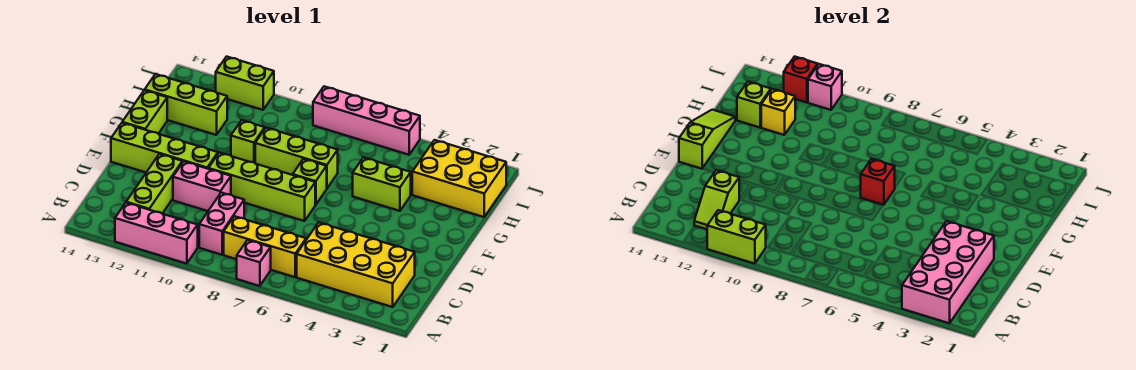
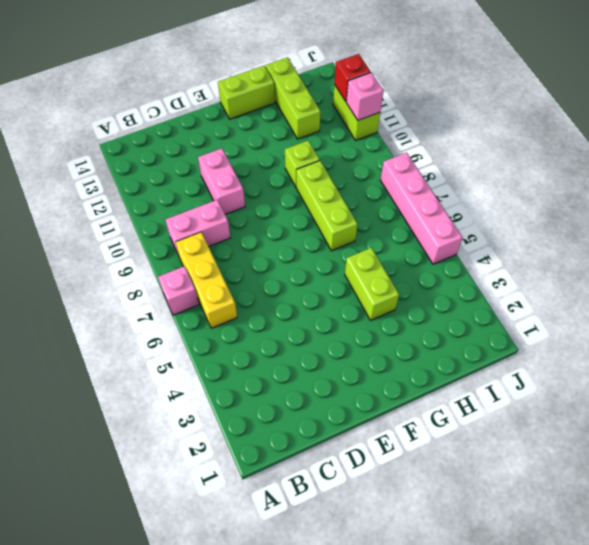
none -> pink brick A10:A12 level 1
none -> yellow brick B2:C5 level 1
none -> lime brick B12:D12 level 1

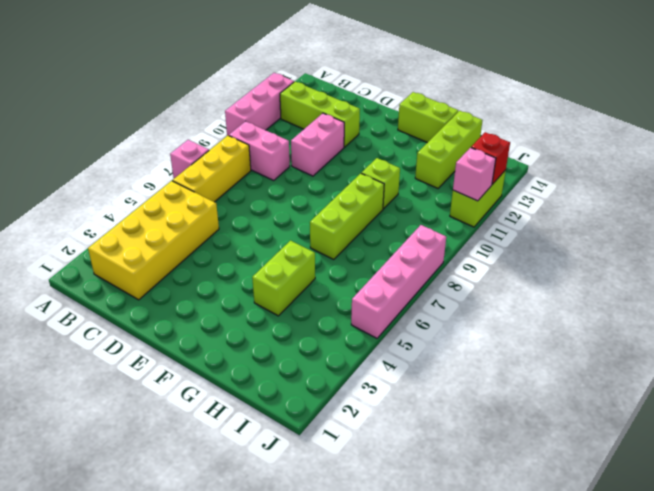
none -> lime brick E7:E10 level 1
none -> lime brick E11:E14 level 1
none -> lime brick F7 level 1

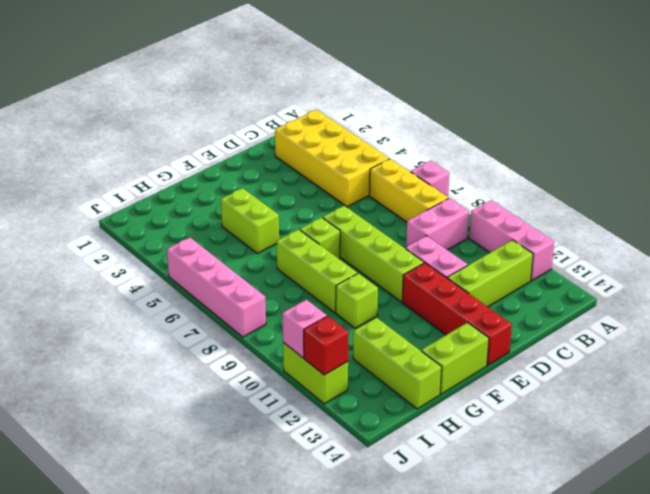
red brick E11:E14 level 1 -> lime brick E11:E14 level 1
none -> yellow brick H1:I3 level 1
none -> pink brick A2:D3 level 2
none -> lime brick A10:A11 level 2

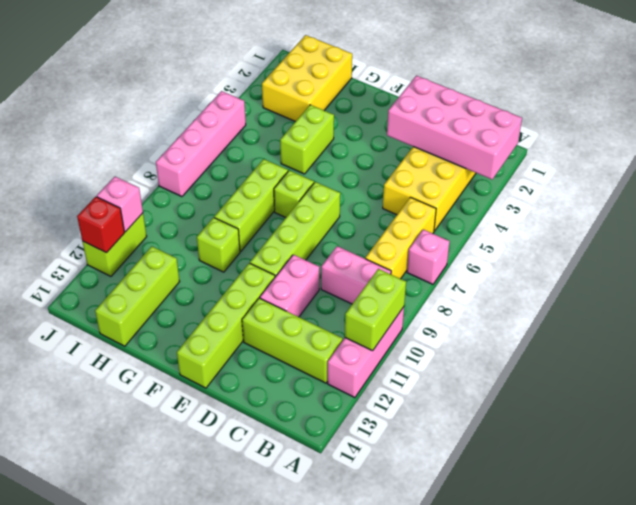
none -> lime brick F14:G14 level 1
none -> lime slope B12:C12 level 2 top C
none -> lime slope E14:G14 level 2 top E

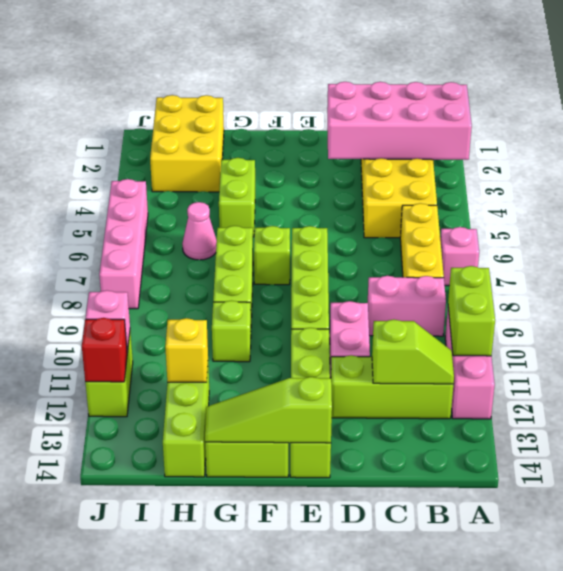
pink cone H6 level 1 -> none
none -> red brick F7 level 2
none -> lime brick H13 level 2

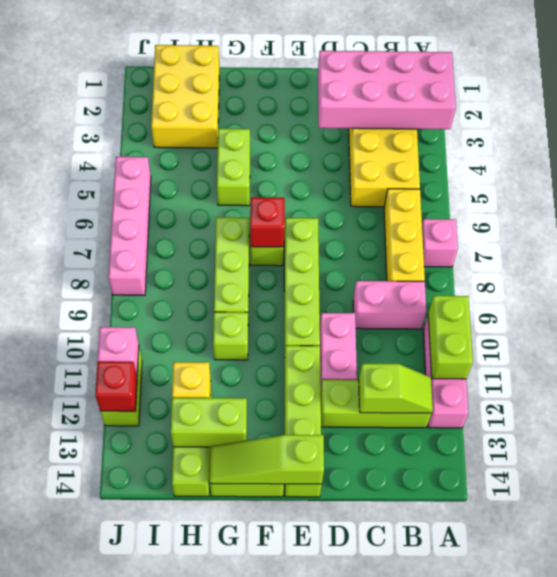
lime brick G13:H13 level 2 -> lime brick H13 level 2

